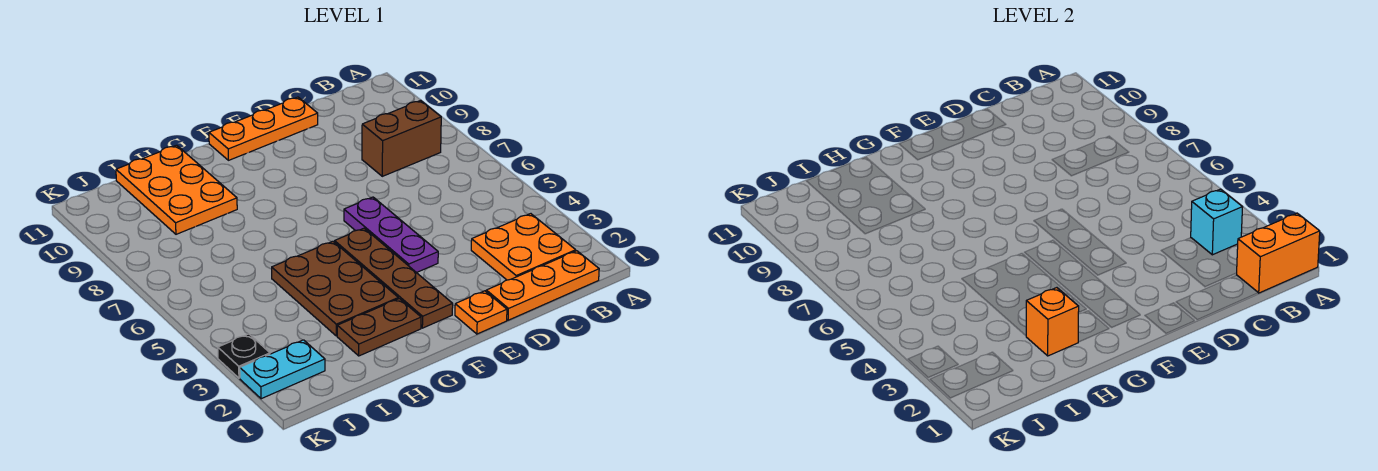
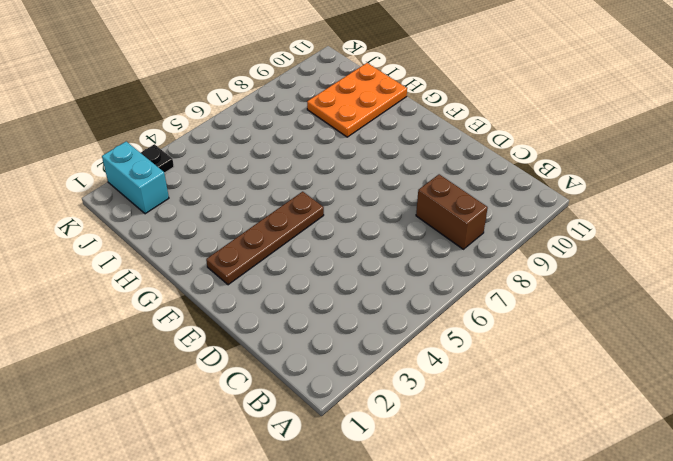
cyan brick J2:K2 level 1 -> cyan plate J2:K2 level 1
none -> orange plate B1:D1 level 1
none -> orange plate B2:C3 level 1
none -> orange plate D11:F11 level 1

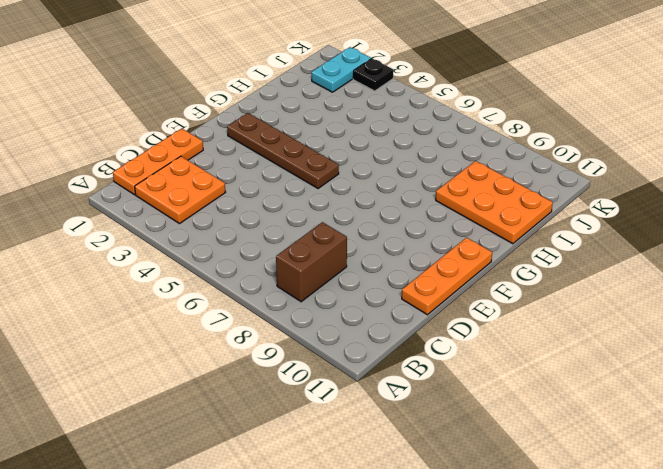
none -> orange plate E1 level 1
none -> purple plate E4:E6 level 1
none -> brown plate G2:H2 level 1

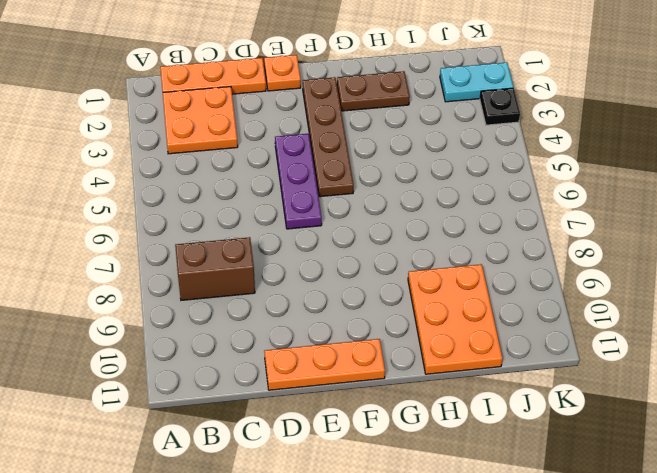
none -> brown plate G3:H5 level 1
none -> orange brick A1:B1 level 2
none -> cyan brick B3 level 2

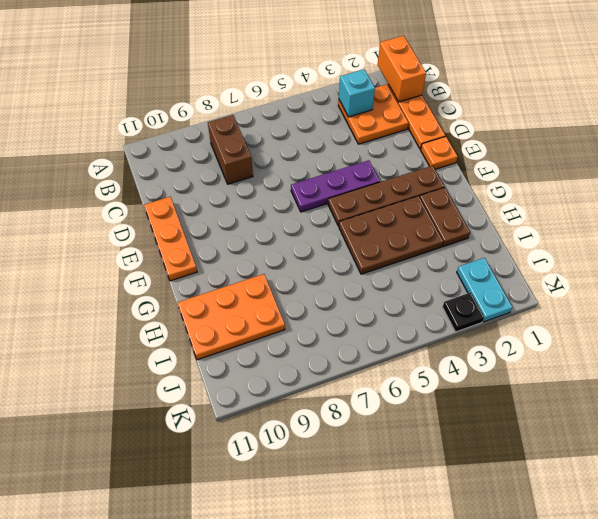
none -> orange brick H2 level 2

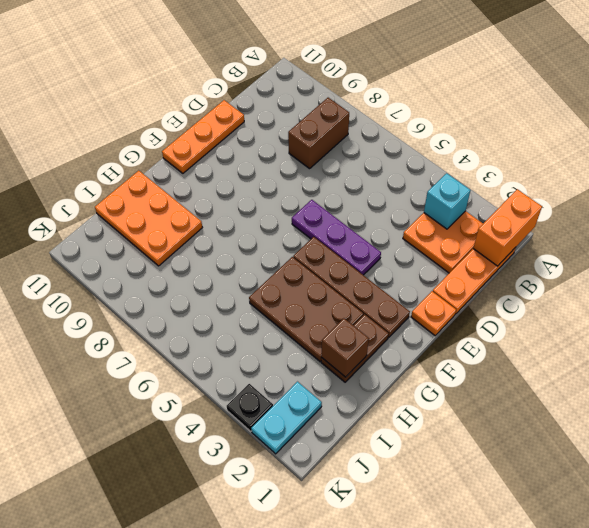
brown brick H2 level 2 -> orange brick H2 level 2

